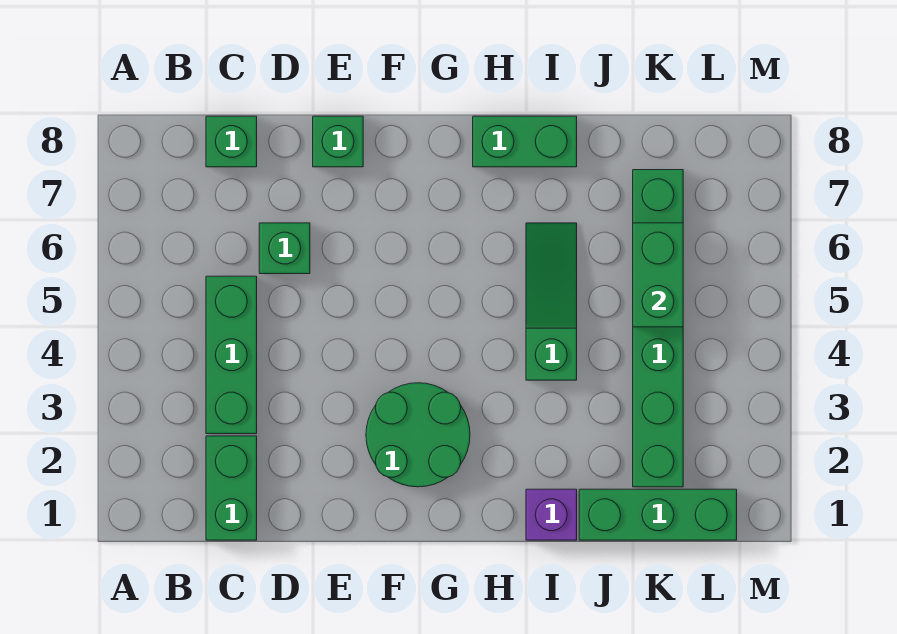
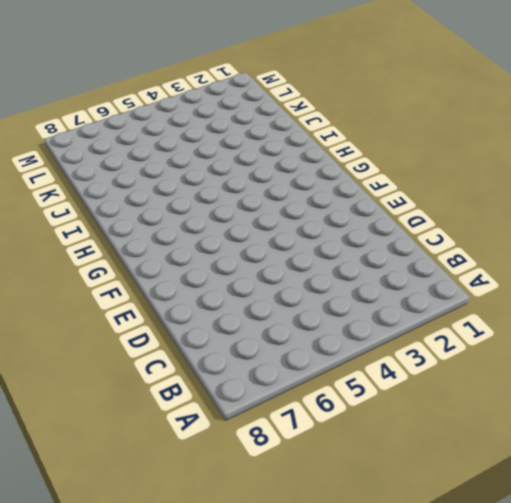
none -> green brick C1:C2 level 1
none -> green brick C3:C5 level 1
none -> green brick C8 level 1

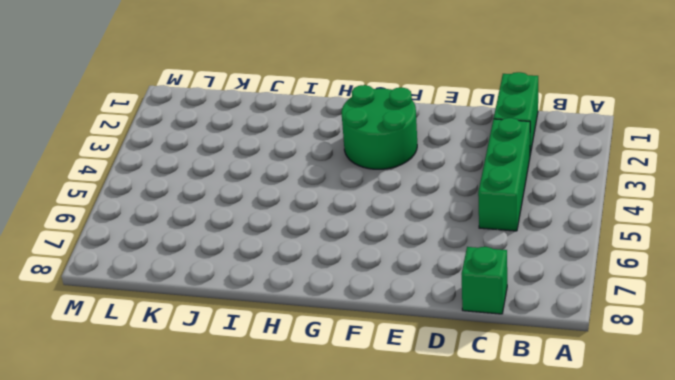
none -> green brick D6 level 1
none -> green brick E8 level 1
none -> green brick H8:I8 level 1

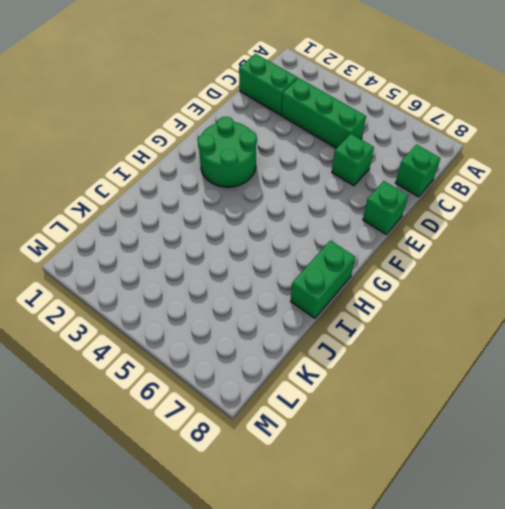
none -> purple brick I1 level 1
none -> green slope I4:I6 level 1 top 4
none -> green brick J1:L1 level 1

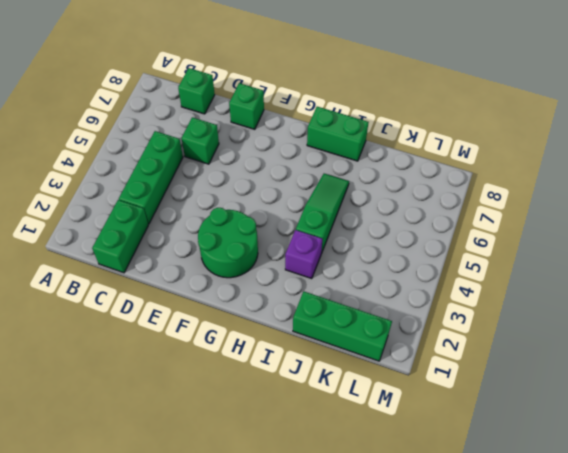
purple brick I3 level 1 -> purple brick I1 level 1
none -> green brick K2:K7 level 1
none -> green brick K5:K6 level 2

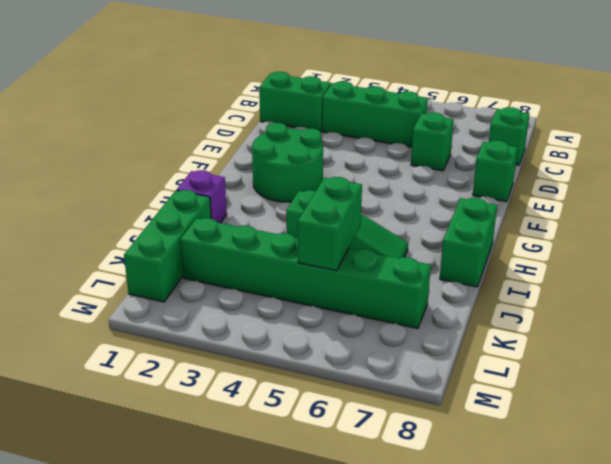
green brick J5:K5 level 2 -> green brick K5:K6 level 2

